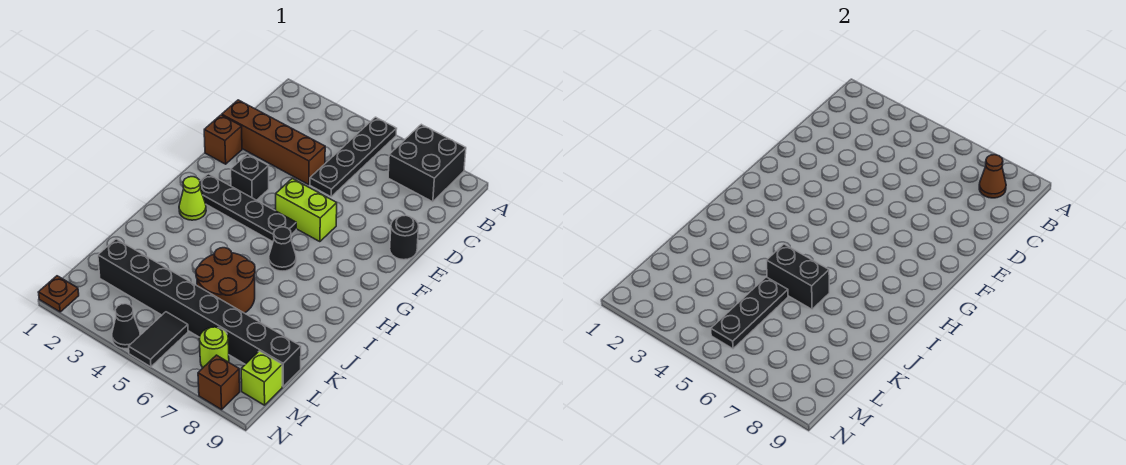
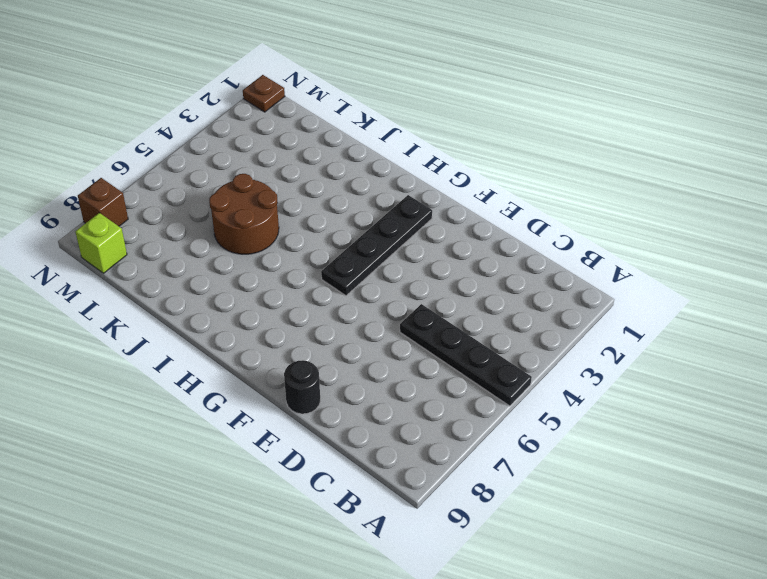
none -> black brick A7:B8 level 1
none -> brown brick D1:D4 level 1
none -> brown brick E1 level 1

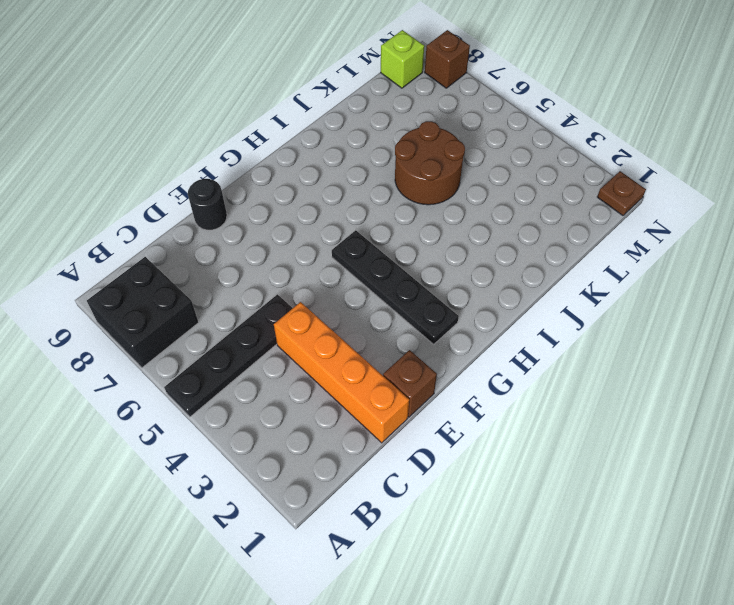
orange brick D1:D4 level 1 -> brown brick D1:D4 level 1
none -> black brick F3 level 1
none -> lime brick F5:F6 level 1
none -> lime cone H2 level 1

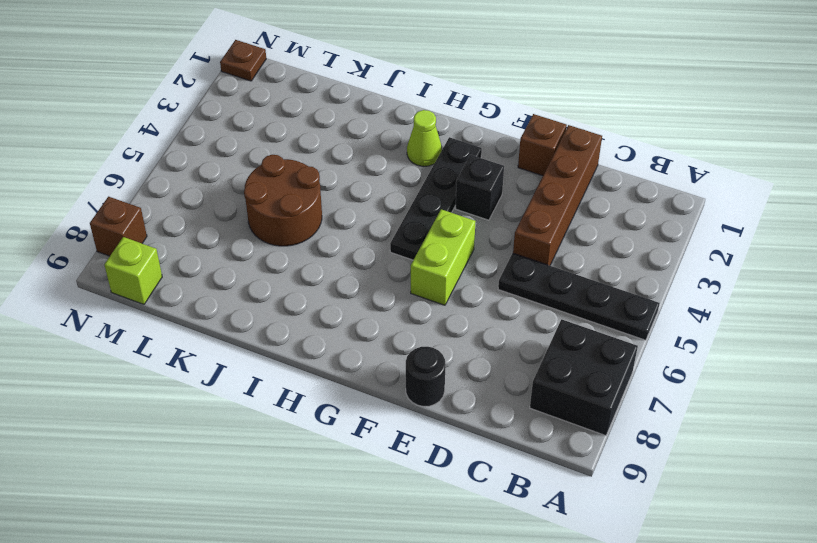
none -> black cone H6 level 1
none -> black brick L2:L9 level 1
none -> black tile M5:N5 level 1

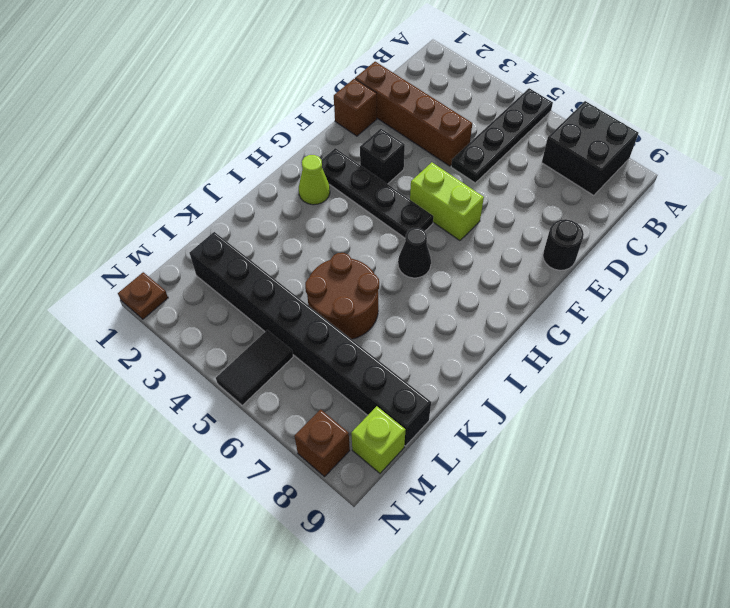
none -> lime round brick M7 level 1
none -> black cone N4 level 1
none -> brown cone B8 level 2

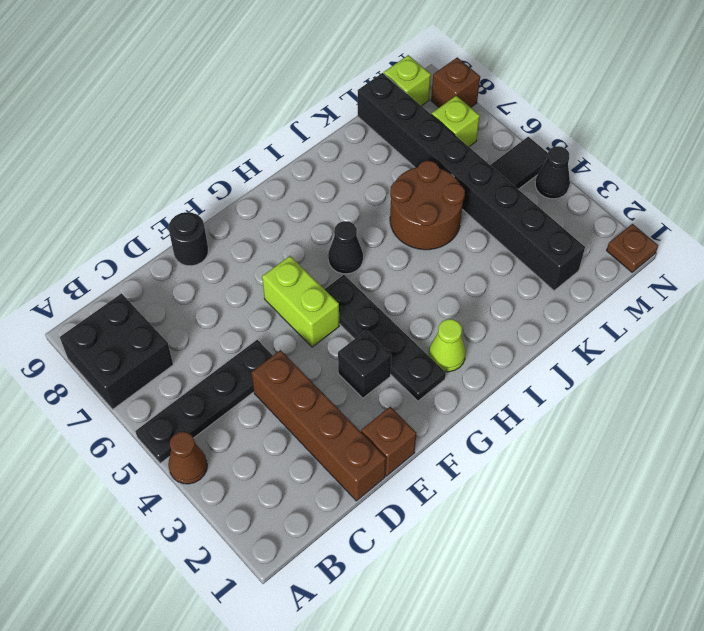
brown cone A4 level 1 -> brown cone B8 level 2
lime brick M7 level 1 -> lime round brick M7 level 1
none -> black brick J5:J6 level 2
none -> black plate K5:M5 level 2

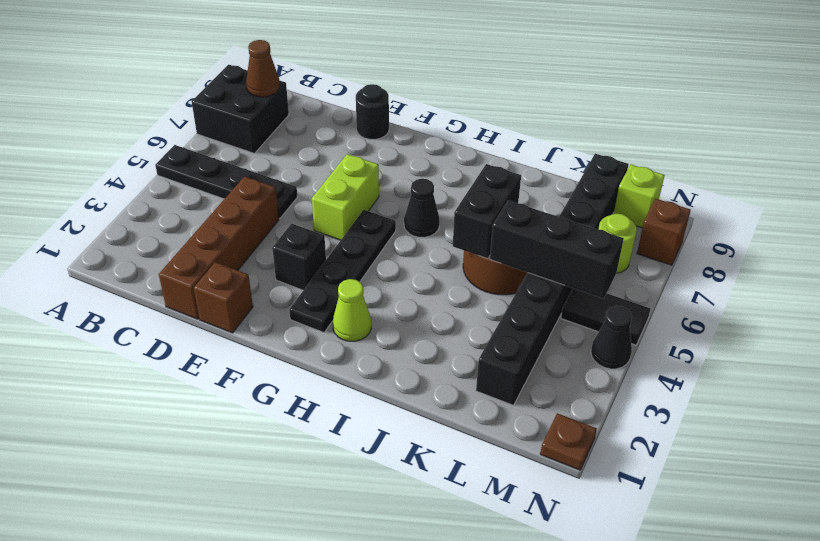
black brick K5:M5 level 2 -> black plate K5:M5 level 2

